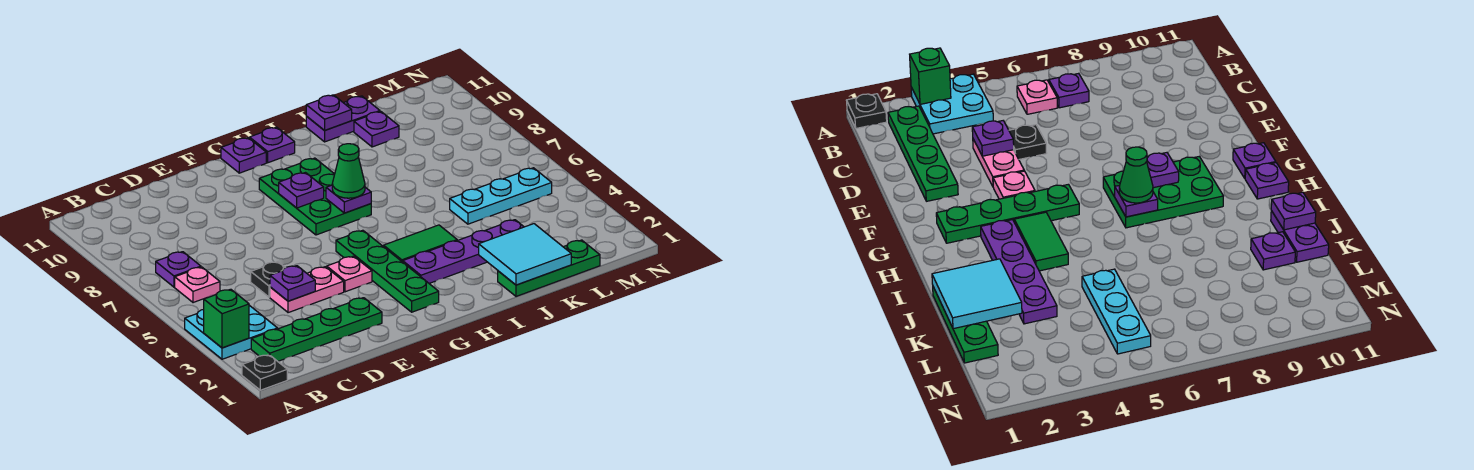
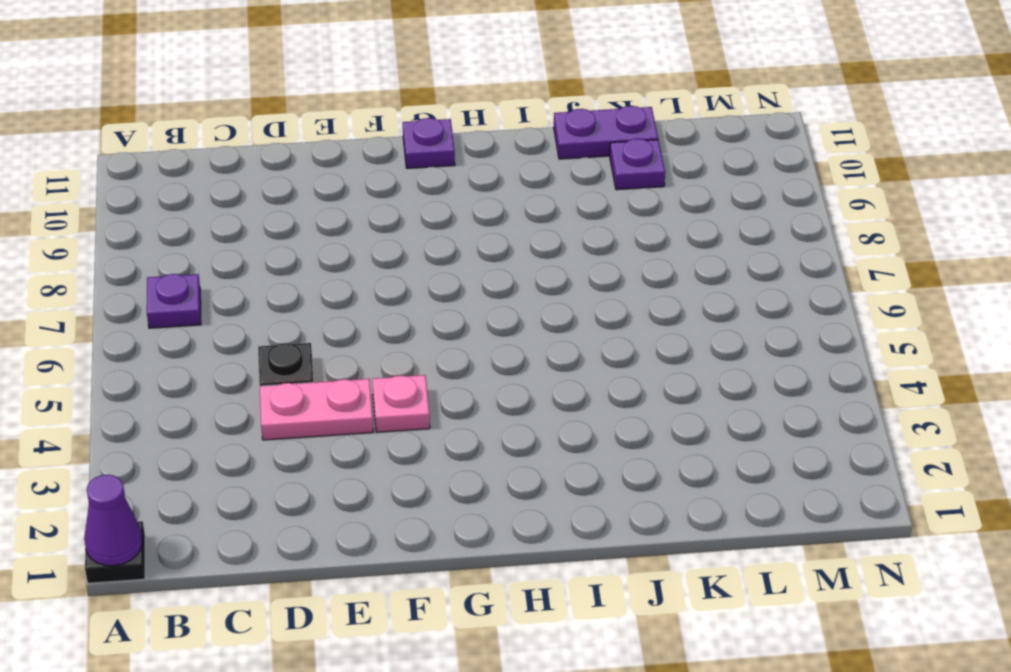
purple cone A1 level 2 -> none
none -> cyan plate A3:B4 level 1
none -> green plate B2:E2 level 1
none -> pink plate B6 level 1

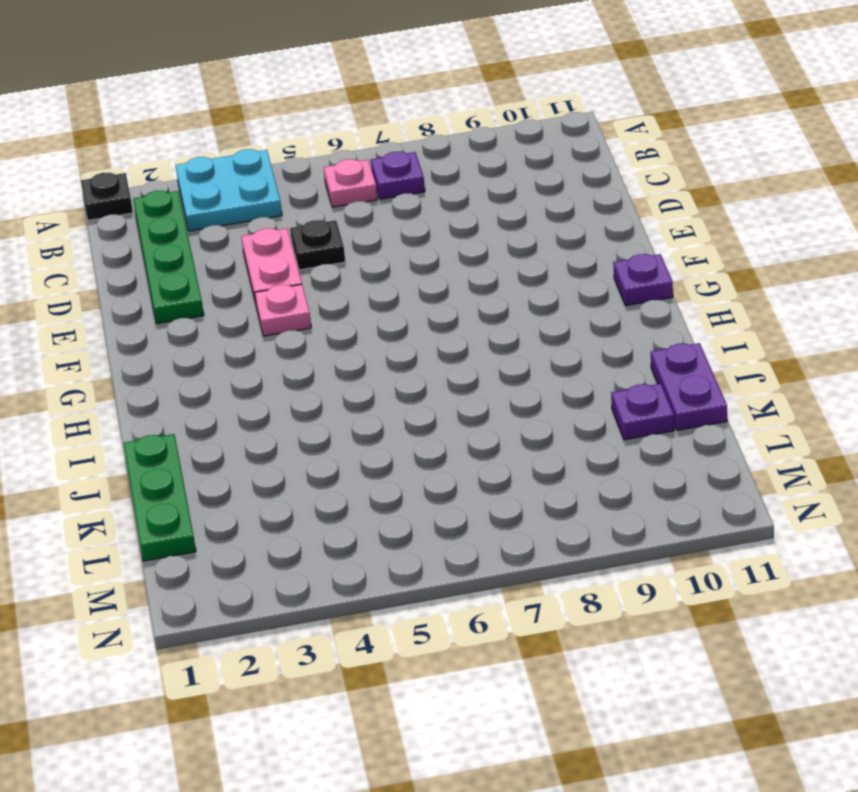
none -> green plate G2:G5 level 1
none -> green plate G7:H9 level 1
none -> purple plate H3:K3 level 1

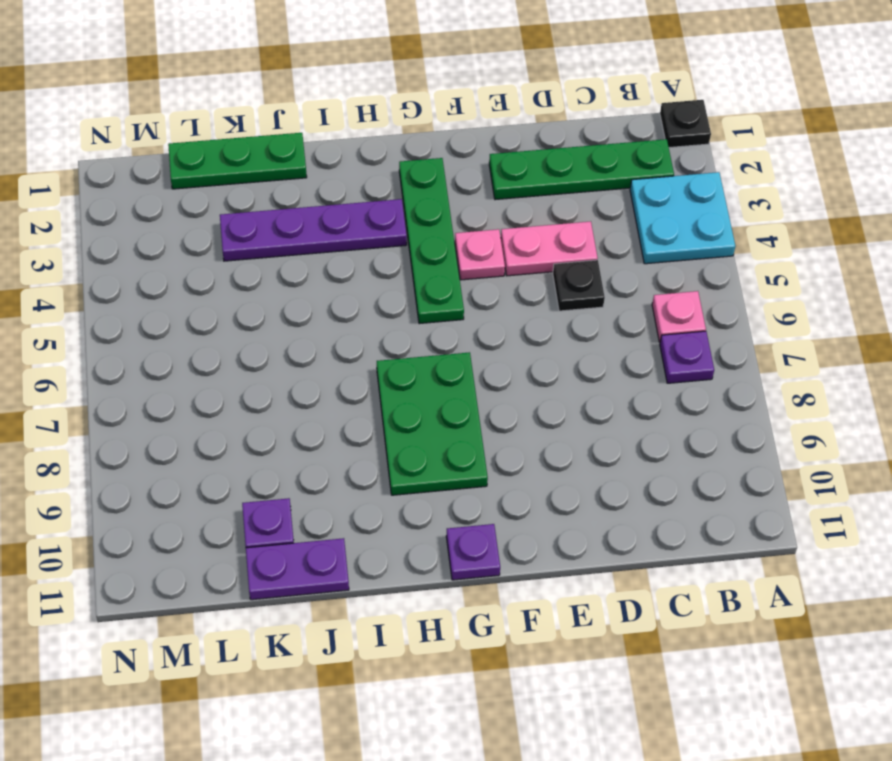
none -> green tile H4:I4 level 1
none -> purple plate H11 level 1
none -> cyan plate K5:M5 level 1

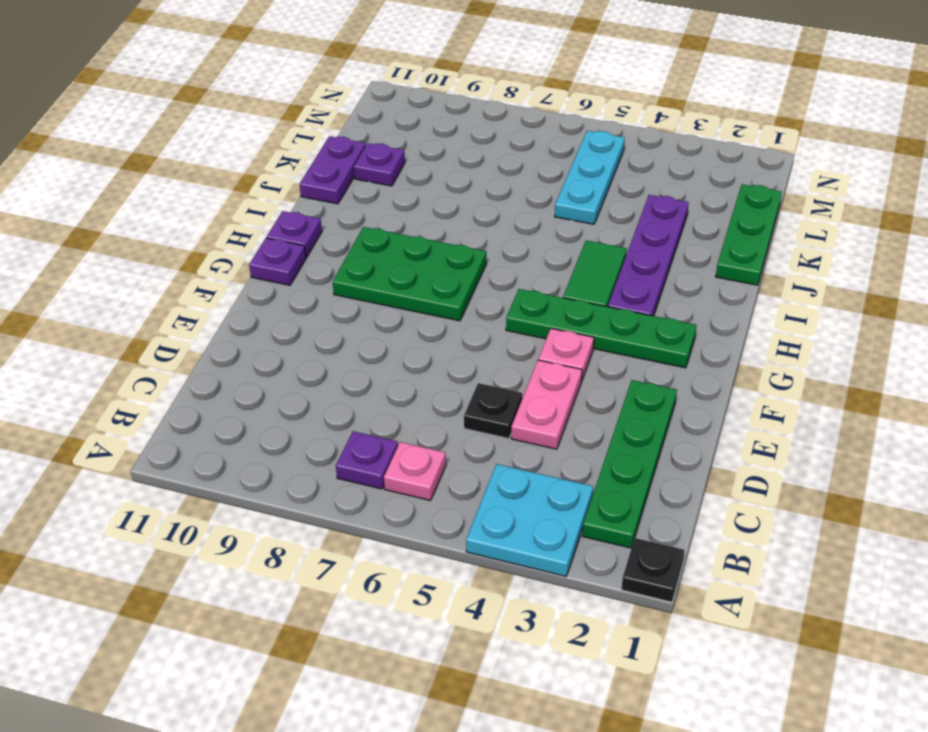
none -> green brick A3 level 2
none -> purple plate D4 level 2
none -> purple plate G8 level 2

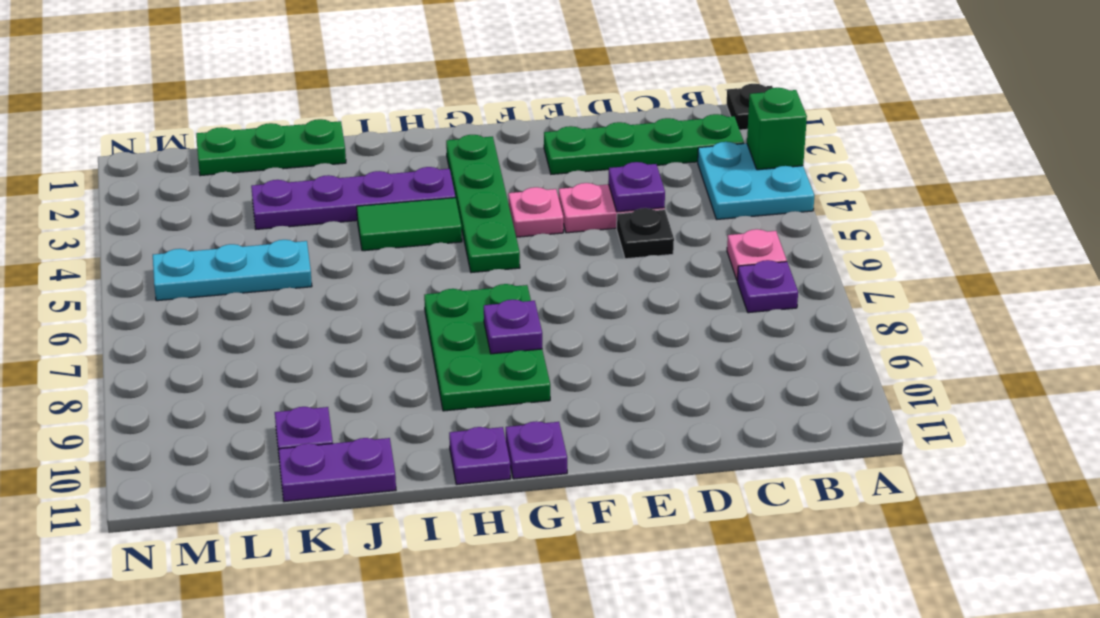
none -> purple plate H7 level 2
none -> cyan tile J1:K2 level 2
none -> purple plate J11 level 2

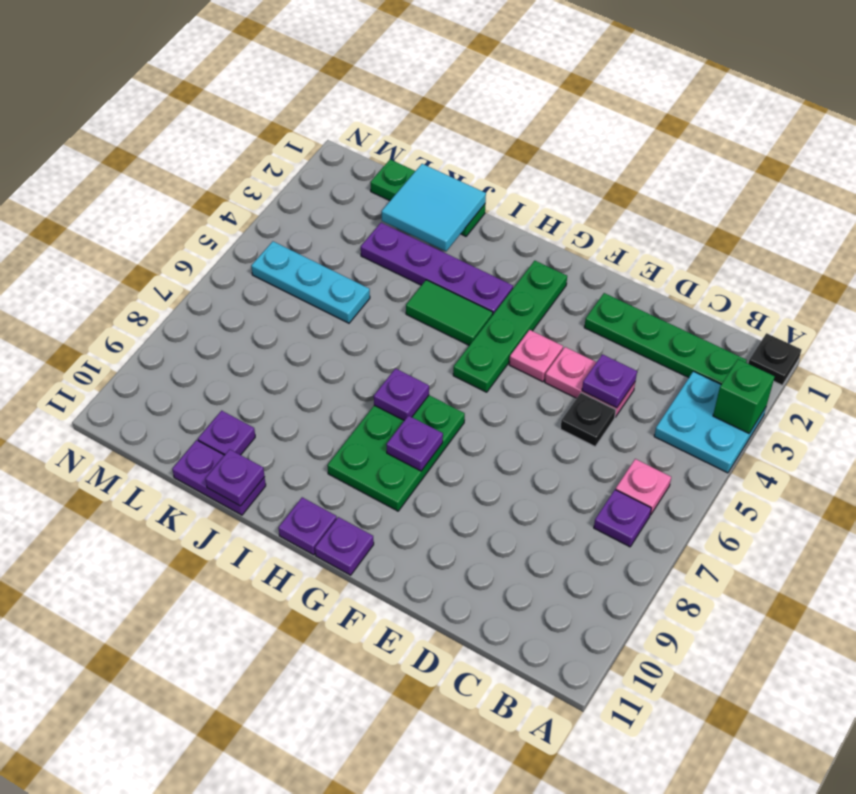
none -> green cone H7 level 3

